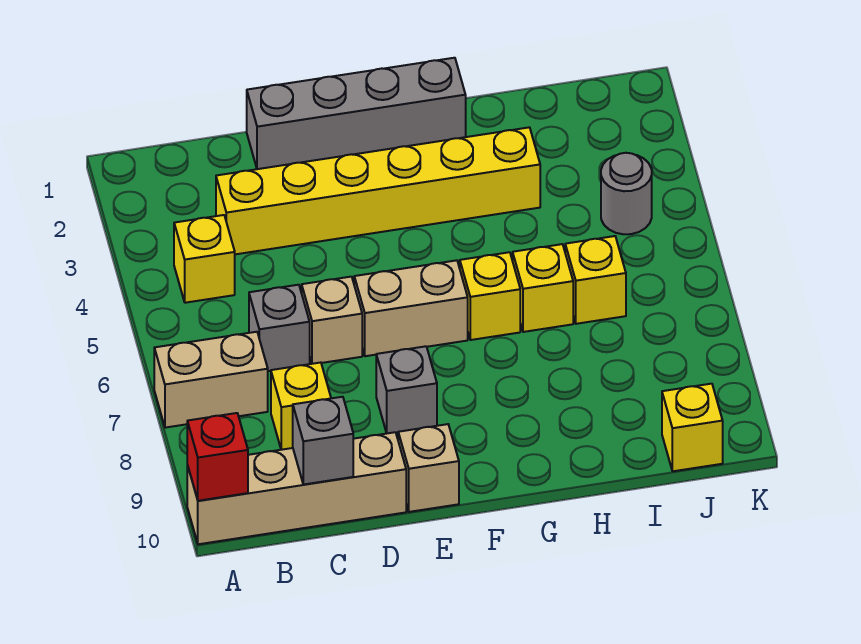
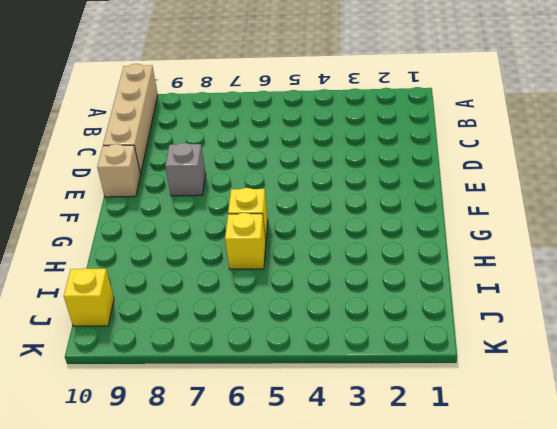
none -> tan brick A7:B7 level 1
none -> yellow brick B4 level 1
none -> yellow brick C3:H3 level 1

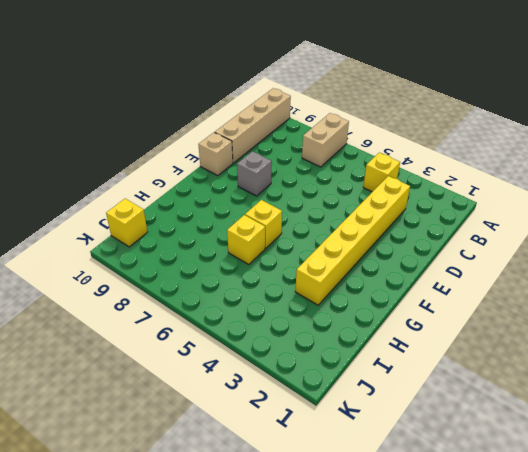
none -> grey brick C6 level 1
none -> yellow brick C8 level 1
none -> grey brick D1:G1 level 1

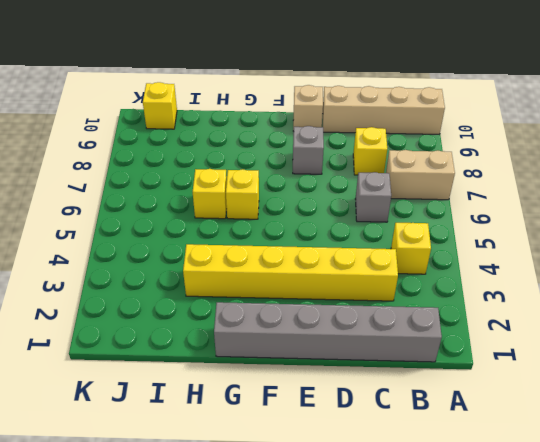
grey brick B1:G1 level 1 -> grey brick D1:G1 level 1
none -> tan brick D6 level 1
none -> tan brick E6:F6 level 1
none -> yellow brick I6 level 1

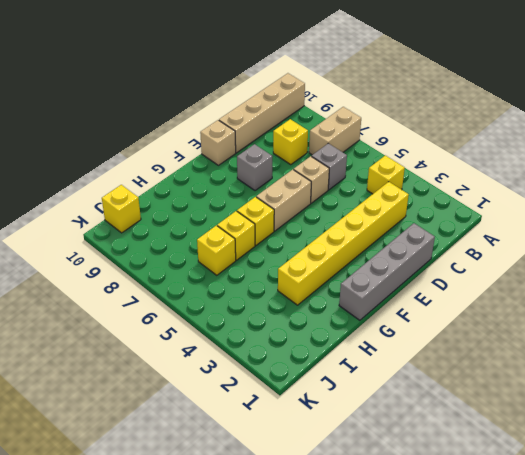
none -> grey round brick J4 level 1
none -> red brick A10 level 2
none -> grey brick C10 level 2

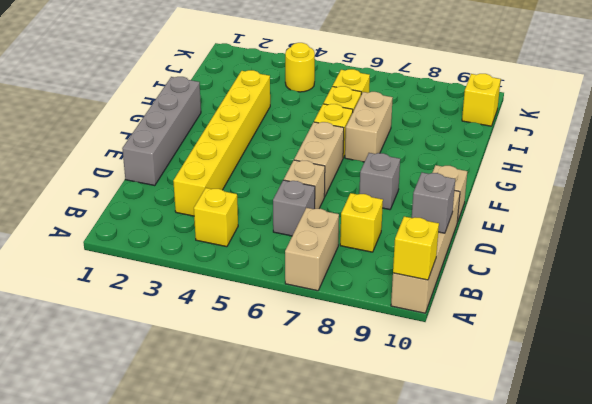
yellow brick A10 level 2 -> red brick A10 level 2
tan brick G7:H7 level 1 -> none
yellow round brick J4 level 1 -> grey round brick J4 level 1

